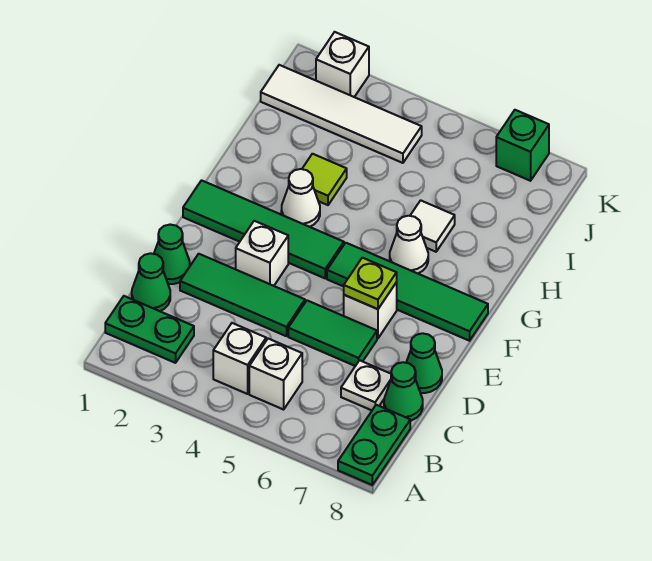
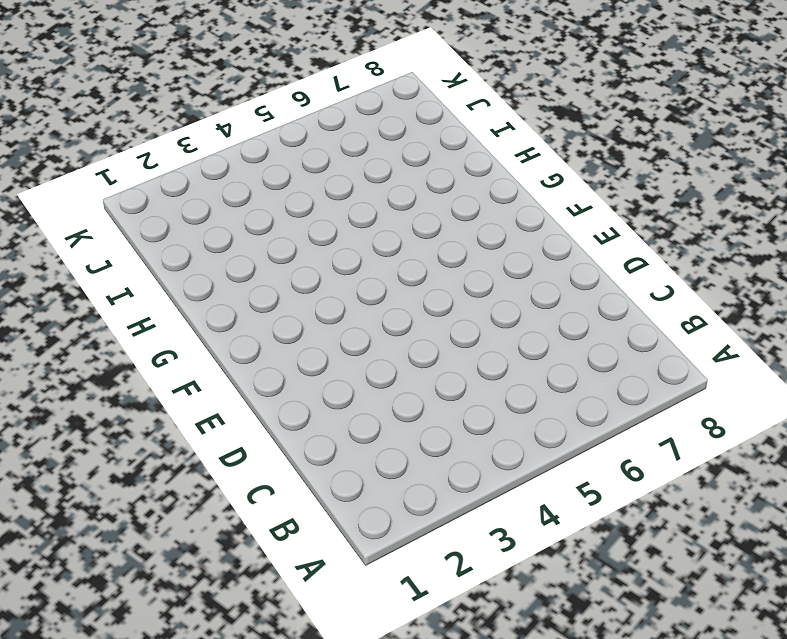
none -> green plate A8:B8 level 1
none -> green plate B1:B2 level 1
none -> white brick B4 level 1

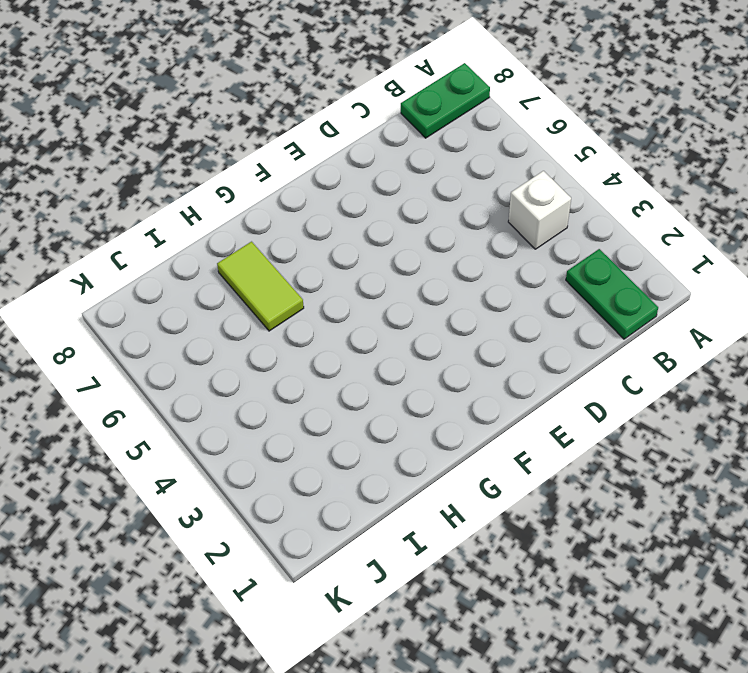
lime tile H6:H7 level 1 -> white tile H6 level 1
none -> white brick B5 level 1
none -> green cone C1 level 1
none -> white plate C7 level 1

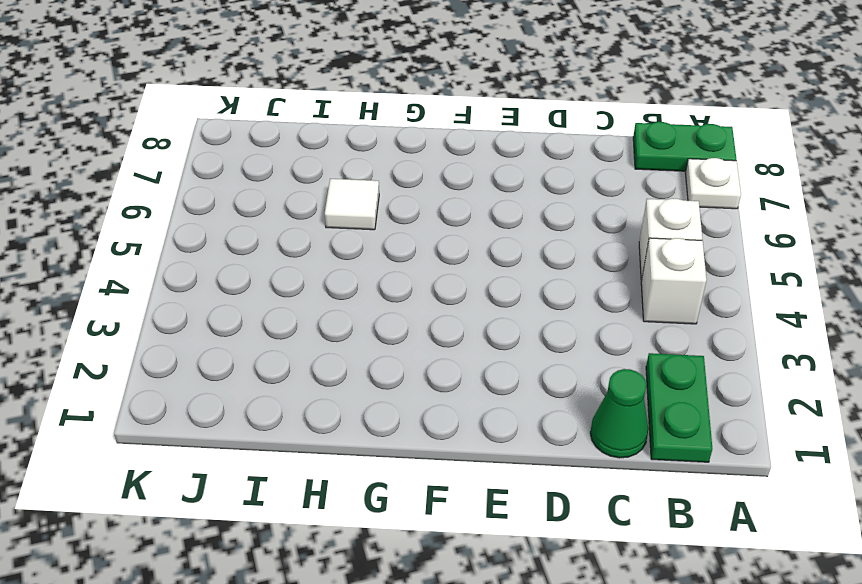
white plate A7 level 1 -> white plate C7 level 1
none -> green cone C8 level 1
none -> green cone D1 level 1
none -> green tile D2:D4 level 1

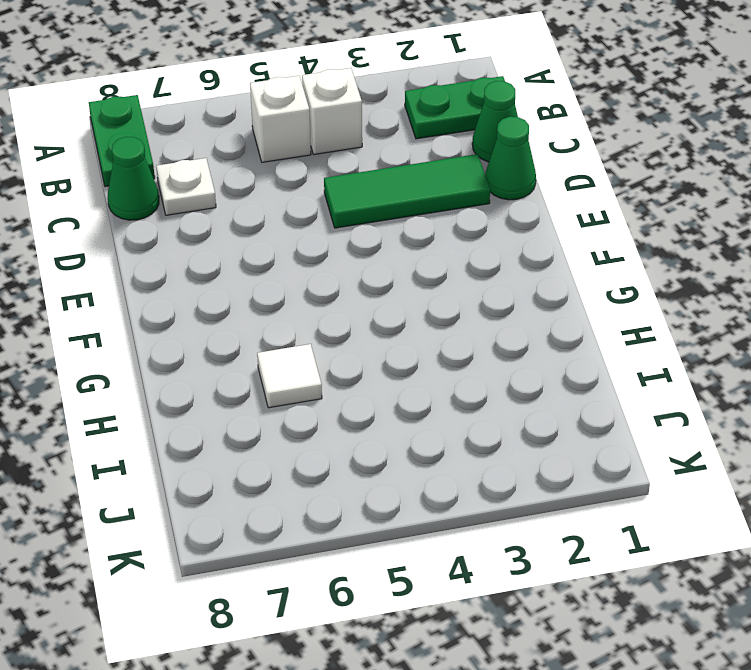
none -> green tile D5:D6 level 1
none -> green cone D8 level 1
none -> white brick E3 level 1

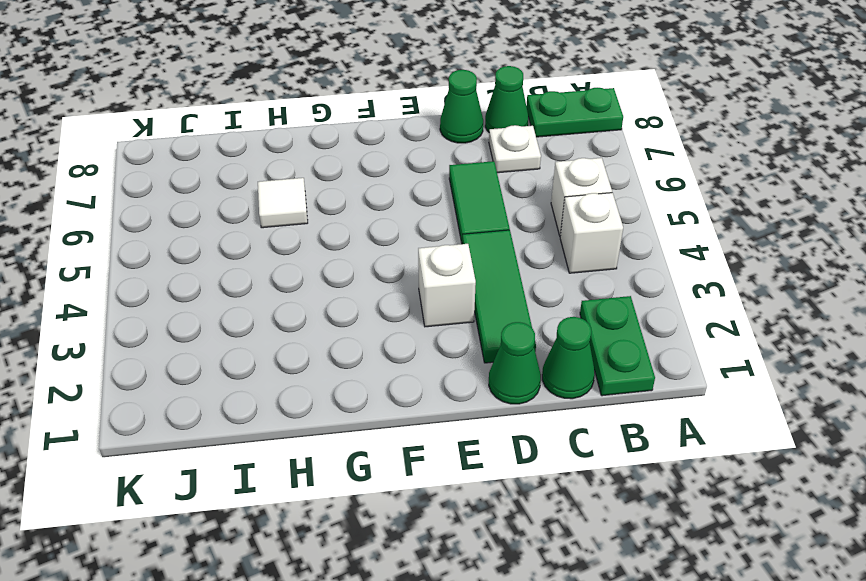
none -> white brick E6 level 1
none -> green tile F1:F4 level 1
none -> green tile F5:F8 level 1

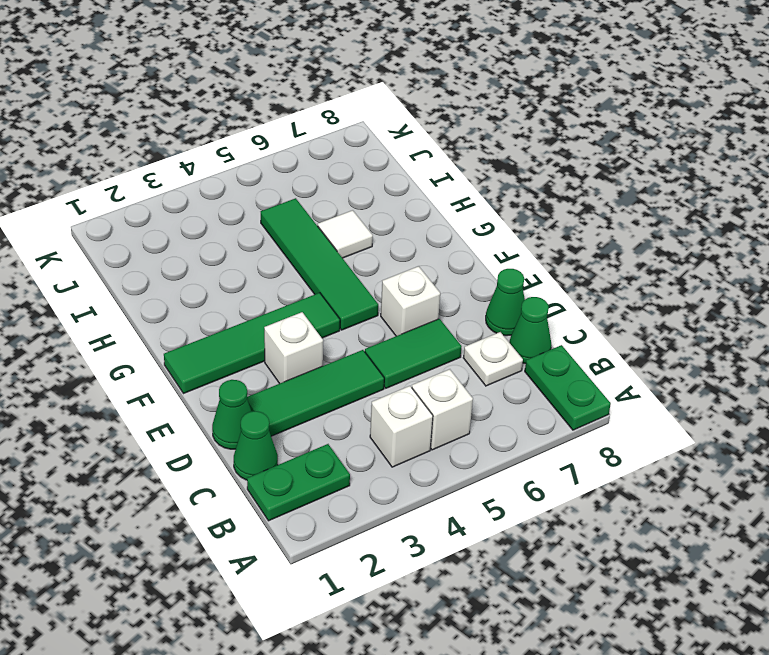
green tile F5:I5 level 1 -> green tile F5:F8 level 1
none -> white cone G3 level 1
none -> white cone G6 level 1
none -> lime tile H3 level 1

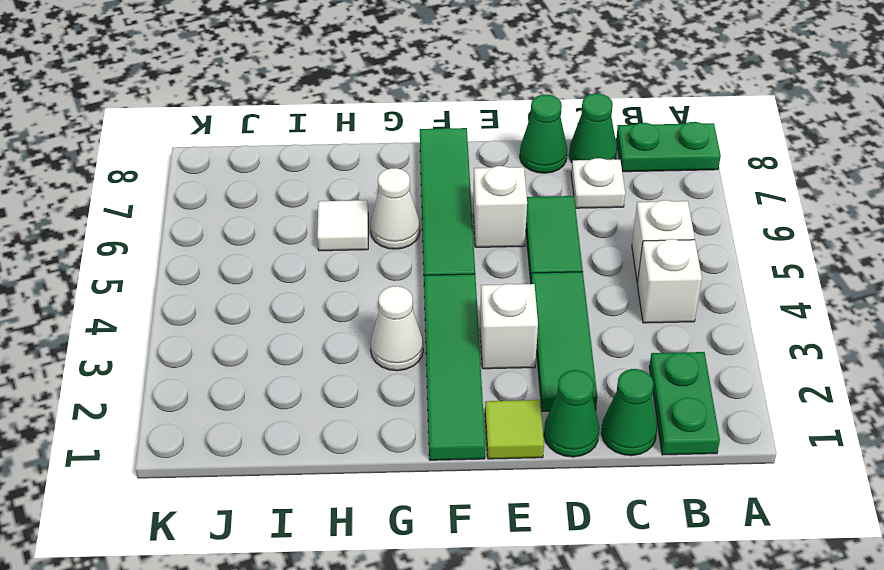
lime tile E1 level 1 -> lime tile H3 level 1
none -> white tile J1:J4 level 1
none -> white brick K2 level 1
none -> green brick K7 level 1

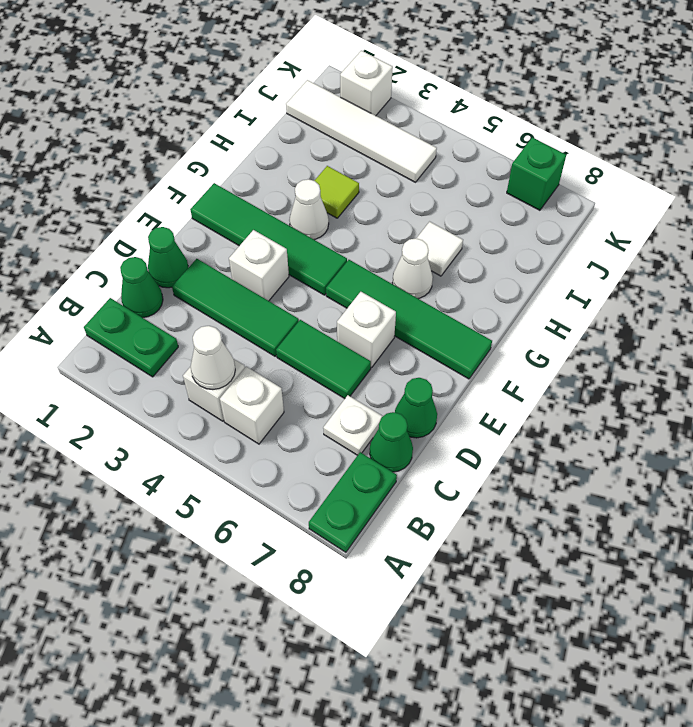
white cone B4 level 2 -> none
none -> lime plate E6 level 2

